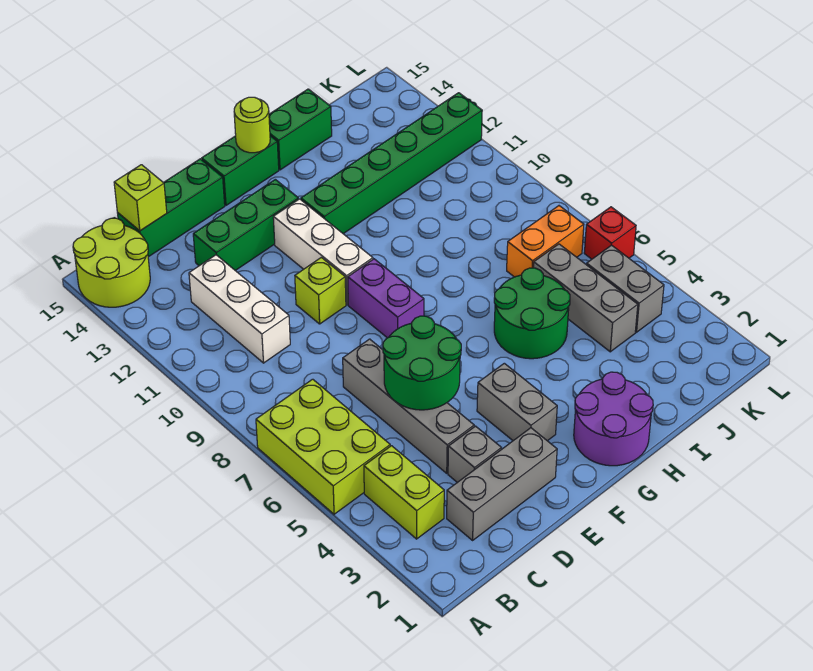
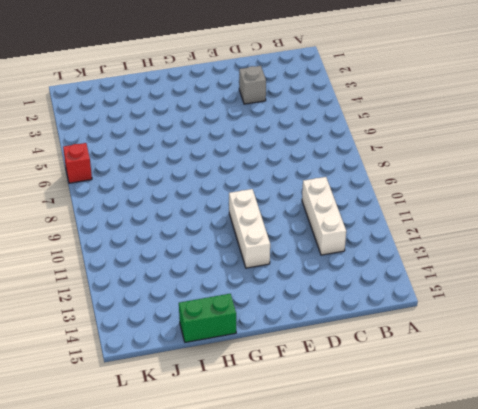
none -> lime brick A5:B7 level 1
none -> lime round brick A14:B15 level 1
none -> lime brick B3:B4 level 1

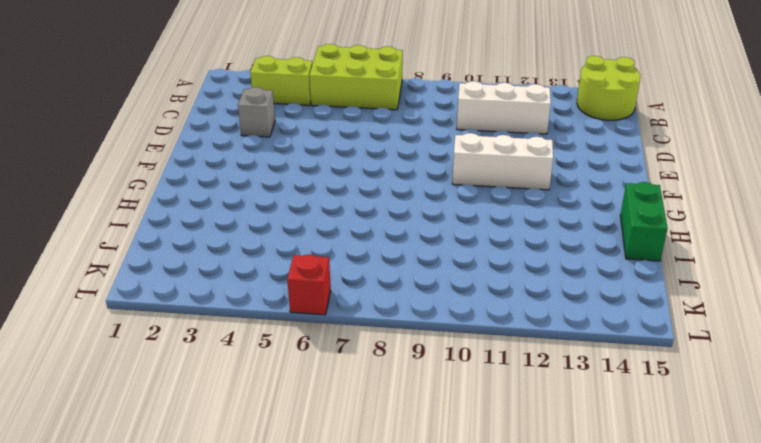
none -> grey brick C2:E2 level 1
none -> green brick C15:E15 level 1
none -> grey brick D4:D7 level 1

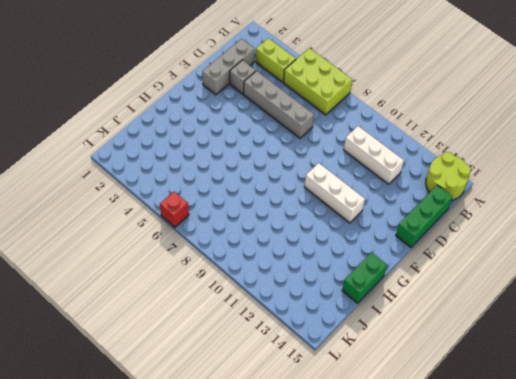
none -> green brick D13:F13 level 1
none -> lime brick E10 level 1
none -> grey brick F3:F4 level 1

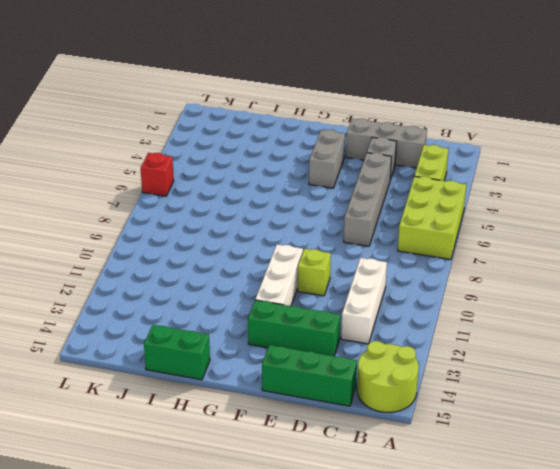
none -> purple brick F8:F9 level 1
none -> green brick F15:G15 level 1
none -> purple round brick G1:H2 level 1

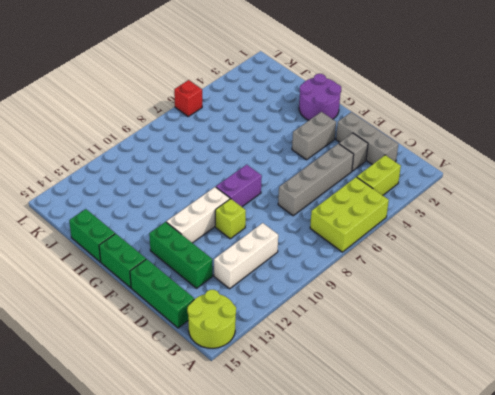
none -> green brick G12:L12 level 1
none -> green round brick H5:I6 level 1
none -> grey brick J4:J6 level 1

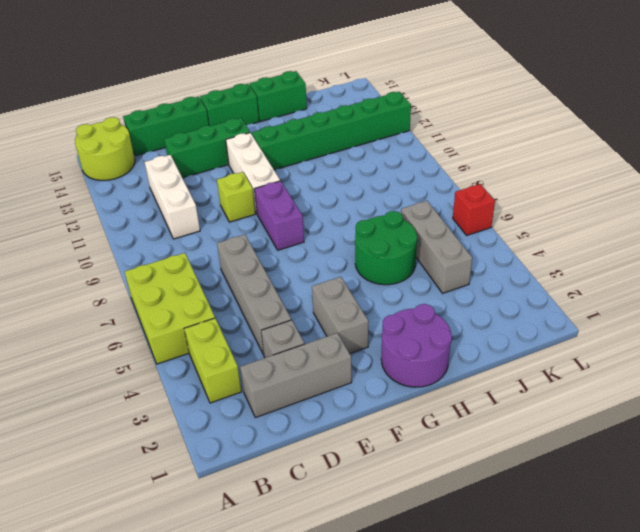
none -> orange brick J7:K7 level 1
none -> grey brick K4:K5 level 1
none -> lime brick C15 level 2

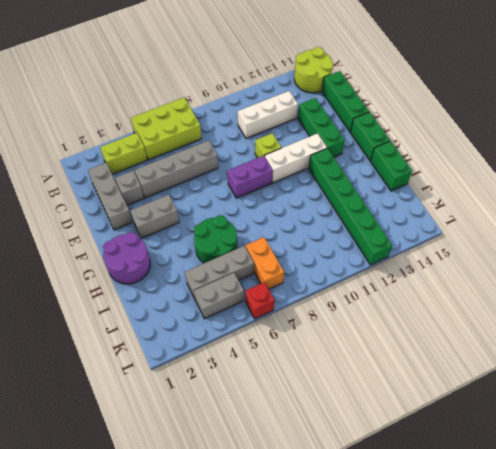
none -> lime brick C15 level 2
none -> green round brick D5:E6 level 2
none -> lime round brick G15 level 2

